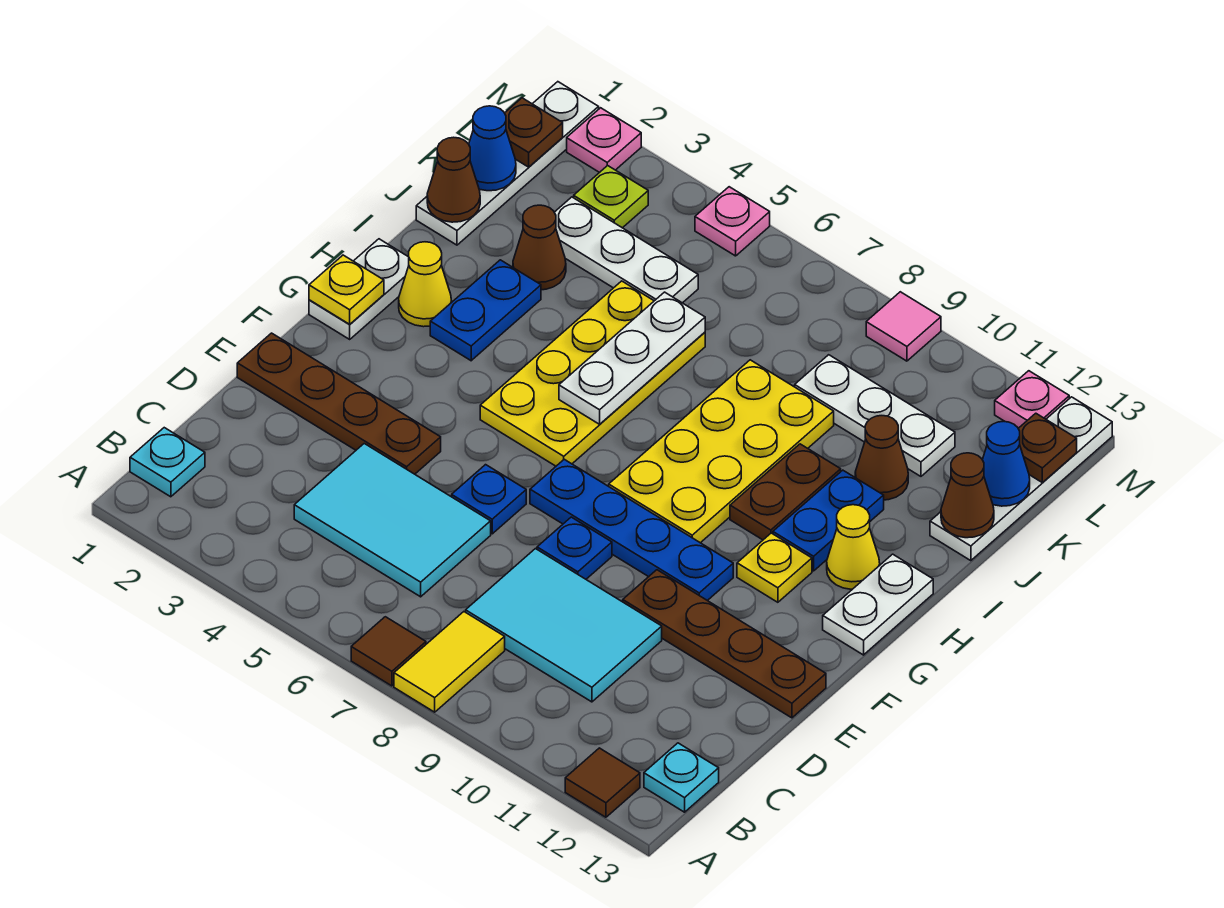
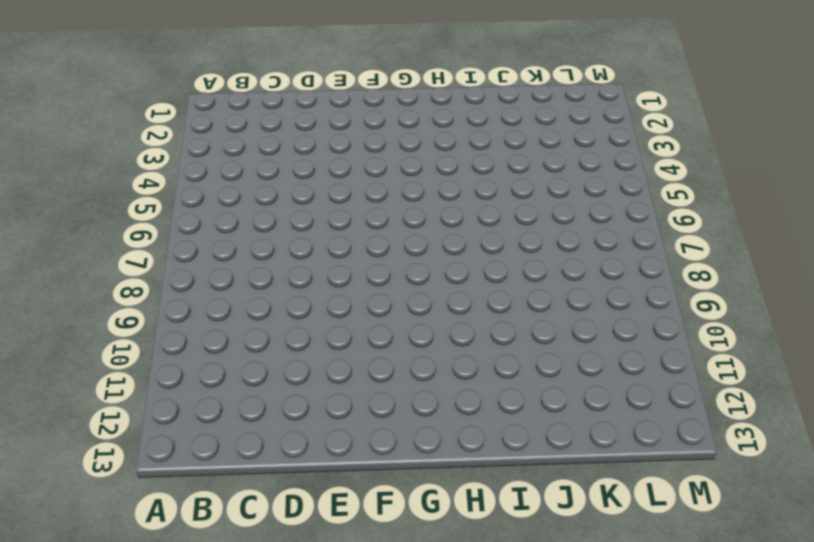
none -> brown tile A7 level 1
none -> yellow tile A8:B8 level 1
none -> brown tile A12 level 1
none -> cyan plate B1 level 1

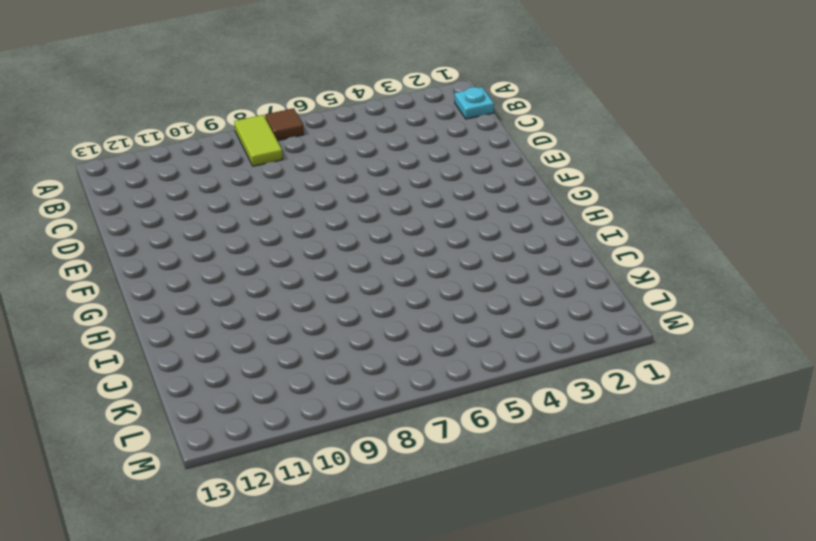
lime tile A8:B8 level 1 -> yellow tile A8:B8 level 1
none -> brown tile A12 level 1
none -> cyan plate B13 level 1
none -> cyan tile C4:D6 level 1
none -> cyan tile C8:D10 level 1

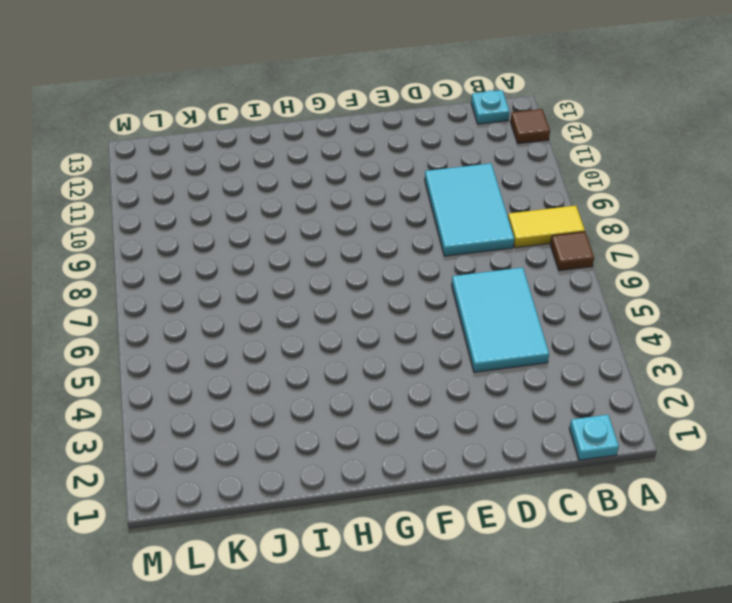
none -> brown plate E1:E4 level 1
none -> blue plate E6 level 1
none -> blue plate E8 level 1
none -> brown plate E10:E13 level 1

